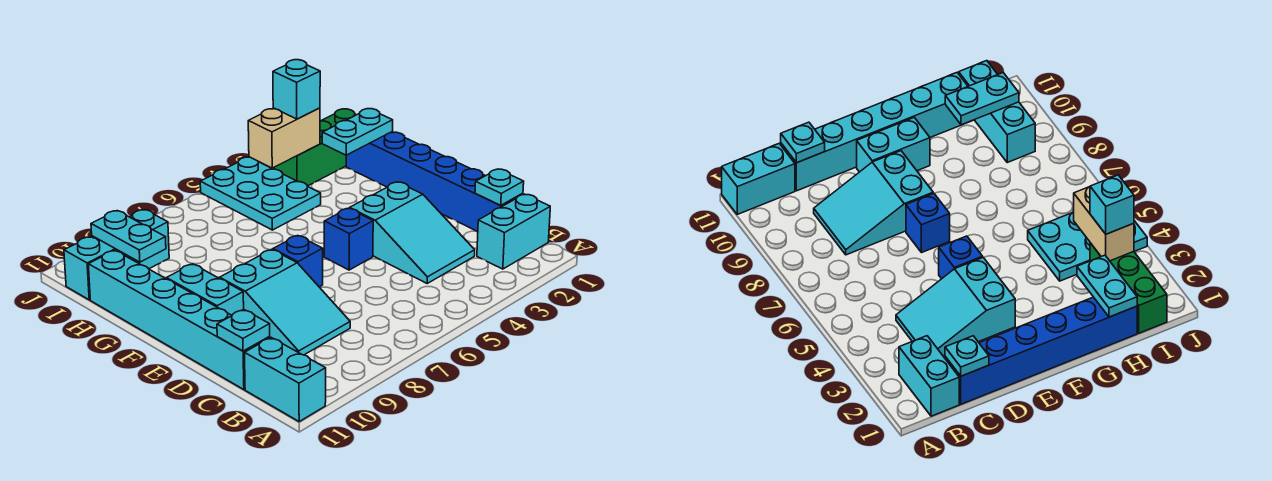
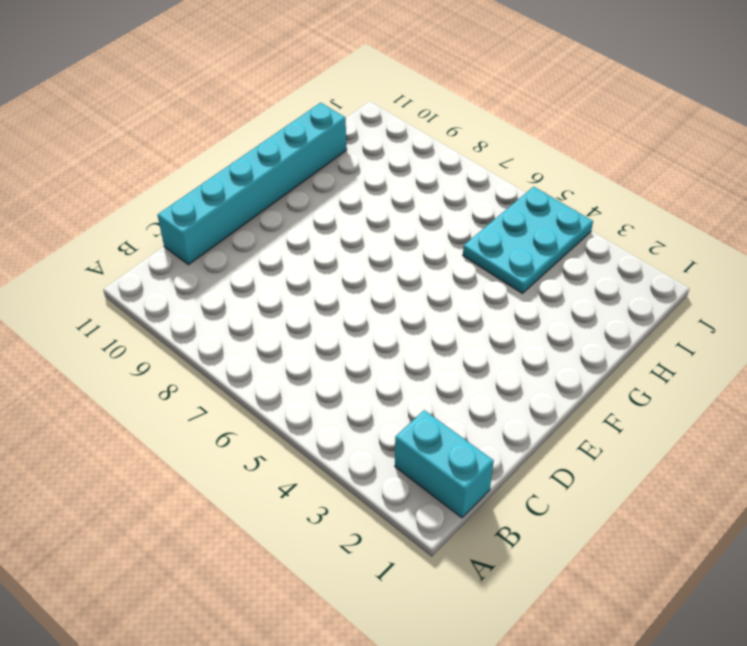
none -> cyan brick A11:B11 level 1
none -> blue brick C1:H1 level 1
none -> cyan slope C3:E4 level 1 top E

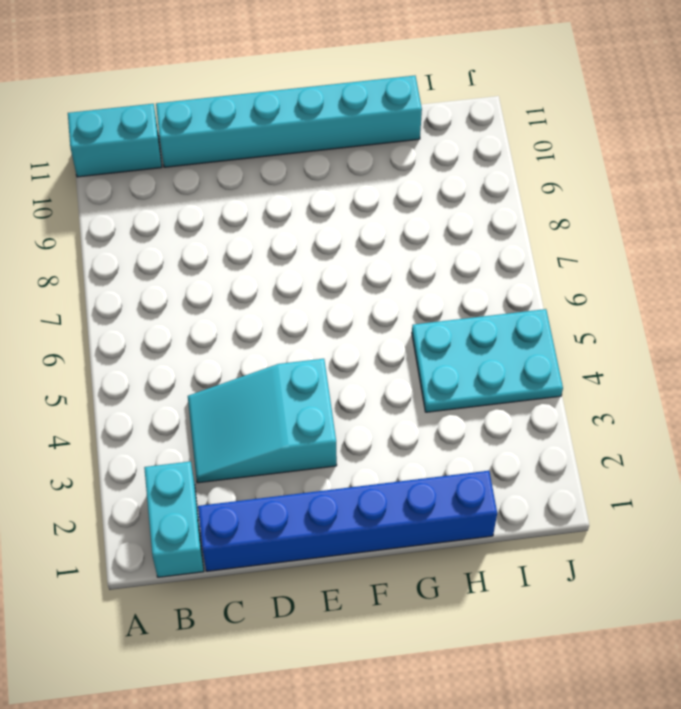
none -> cyan slope C8:E9 level 1 top E
none -> blue brick E5 level 1
none -> blue brick E7 level 1

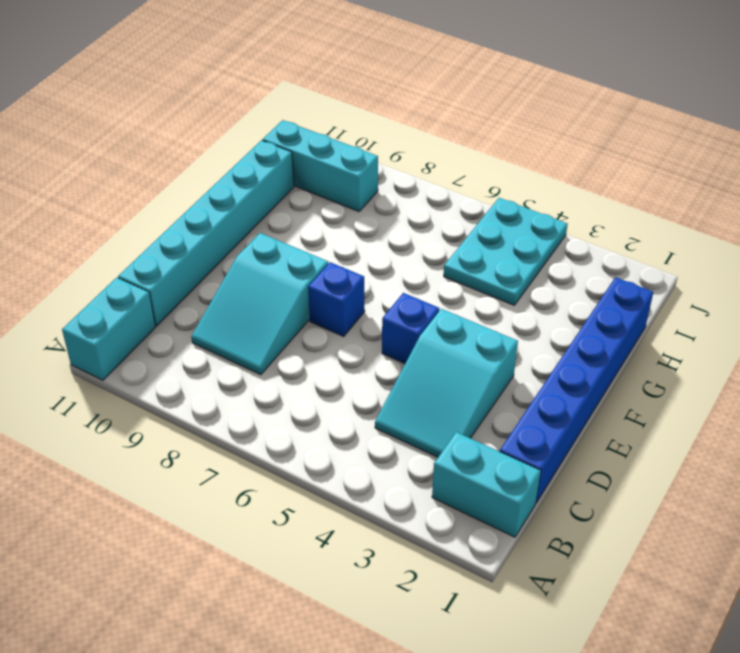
none -> cyan brick E10:F10 level 1
none -> green brick I1:I3 level 1
none -> cyan plate C1 level 2

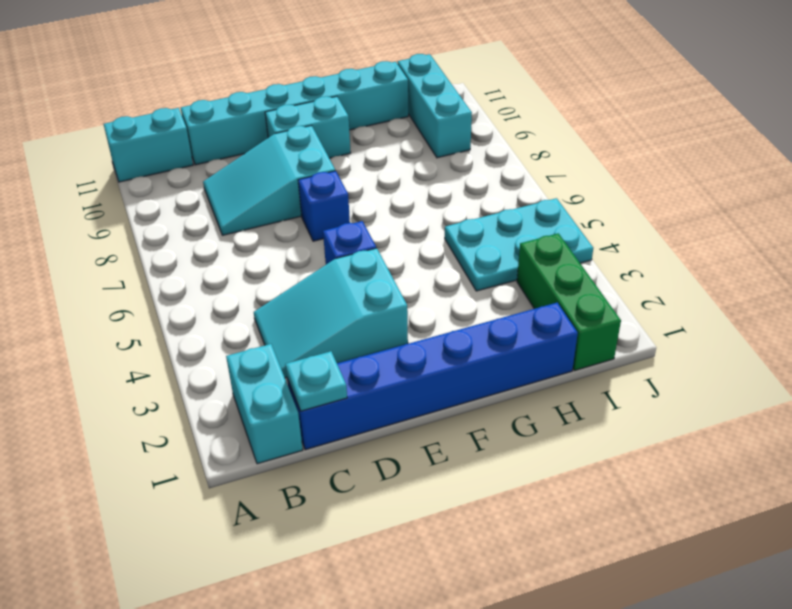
none -> cyan plate C11 level 2
none -> cyan plate H1:H2 level 2
none -> cyan plate H10:I10 level 2

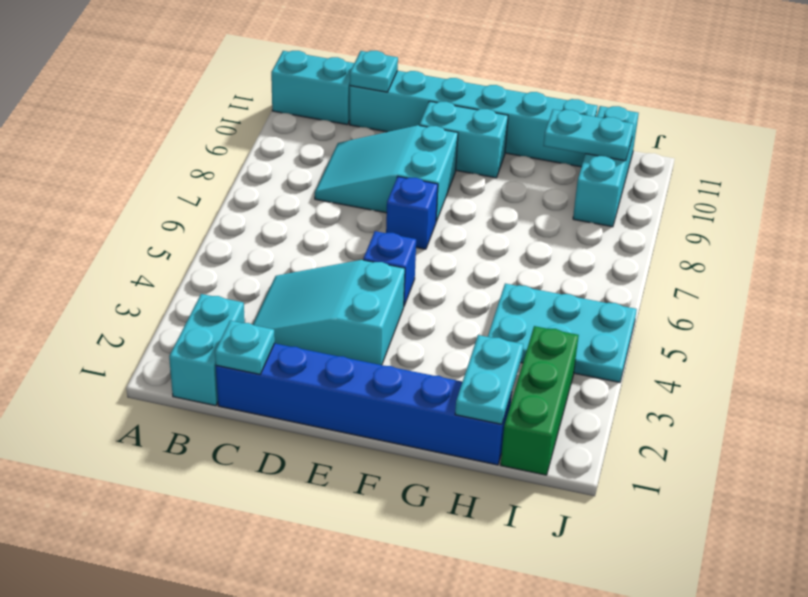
none -> tan brick I3:I4 level 2
none -> cyan brick I3 level 3

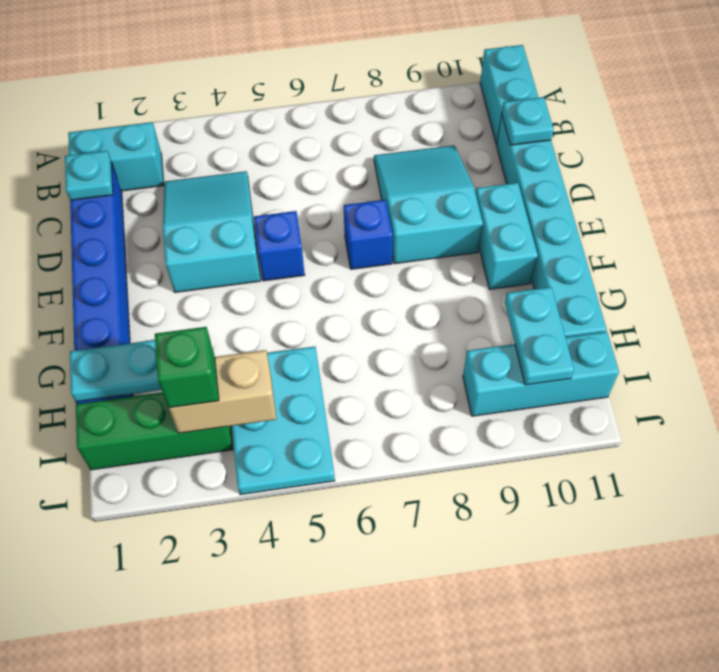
green brick I3 level 3 -> cyan brick I3 level 3

